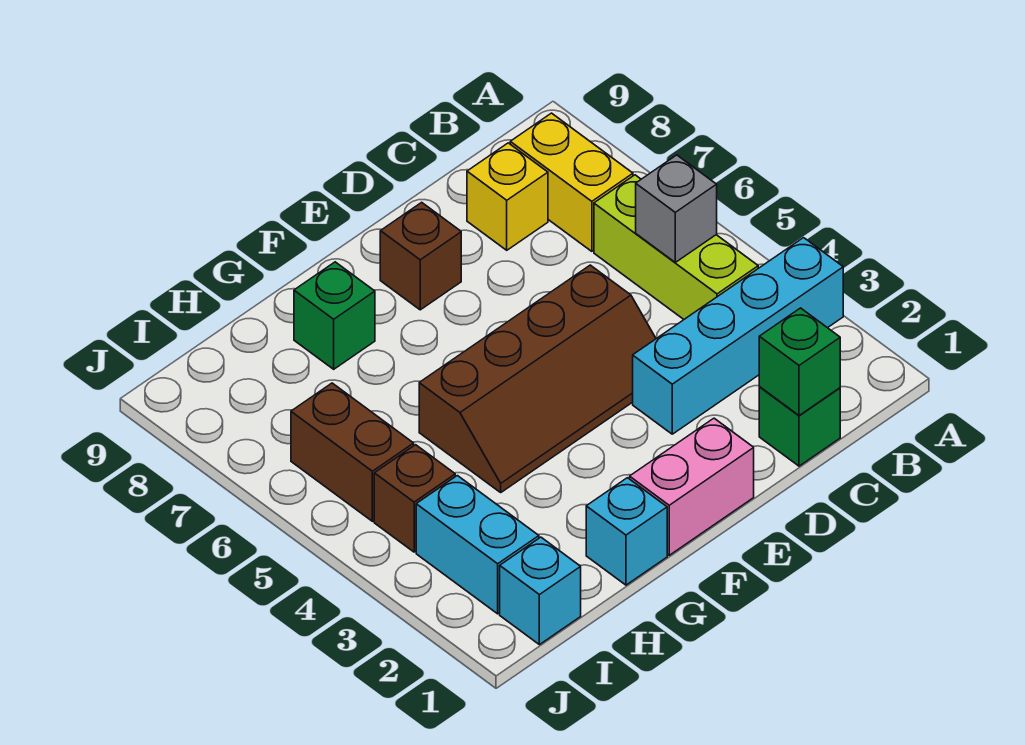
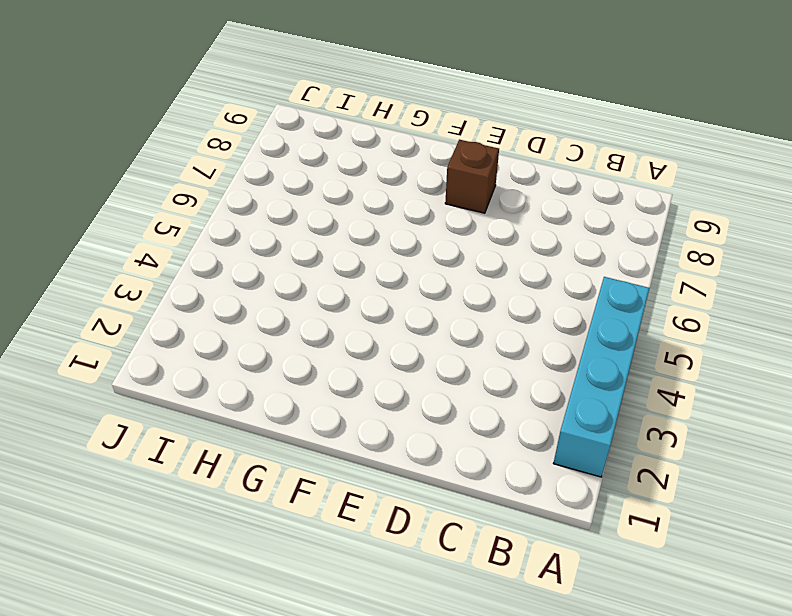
cyan brick A2:A5 level 1 -> cyan brick A3:D3 level 1
none -> lime brick B4:B6 level 1
none -> yellow brick B7:B8 level 1
none -> green brick C1 level 1

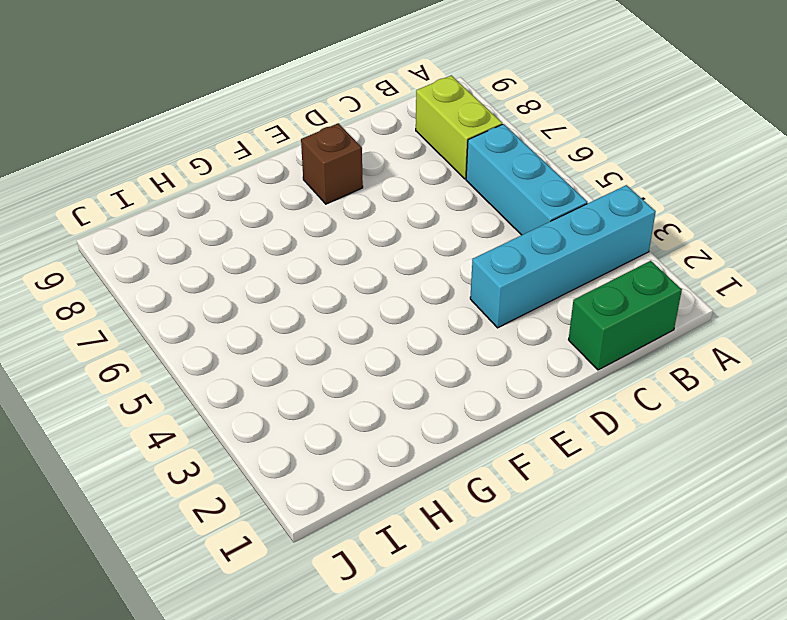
green brick B1:C1 level 1 -> green brick C1 level 1
cyan brick B4:B6 level 1 -> lime brick B4:B6 level 1
lime brick B7:B8 level 1 -> yellow brick B7:B8 level 1
none -> yellow brick C8 level 1
none -> brown slope D4:G5 level 1 top 5
none -> pink brick E1:F1 level 1

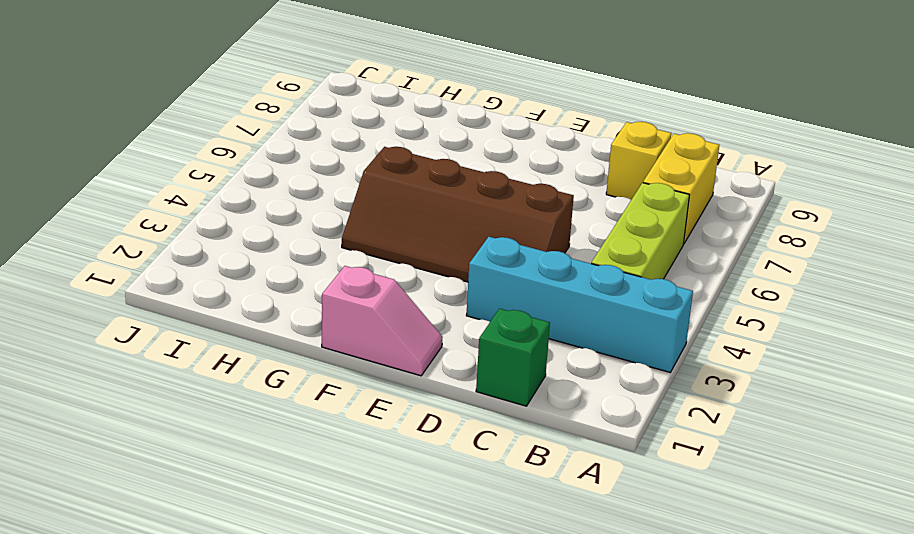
pink slope E1:F1 level 1 top F -> pink brick E1:F1 level 1
none -> brown brick E8 level 1
none -> cyan brick G1 level 1
none -> green brick G8 level 1

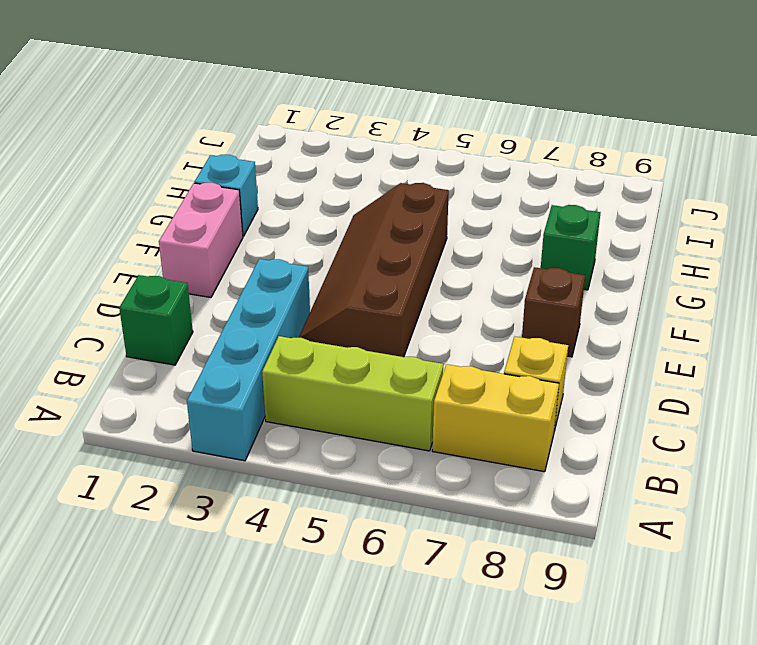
none -> cyan brick I1 level 1
none -> cyan brick I2:I3 level 1
none -> brown brick I4 level 1

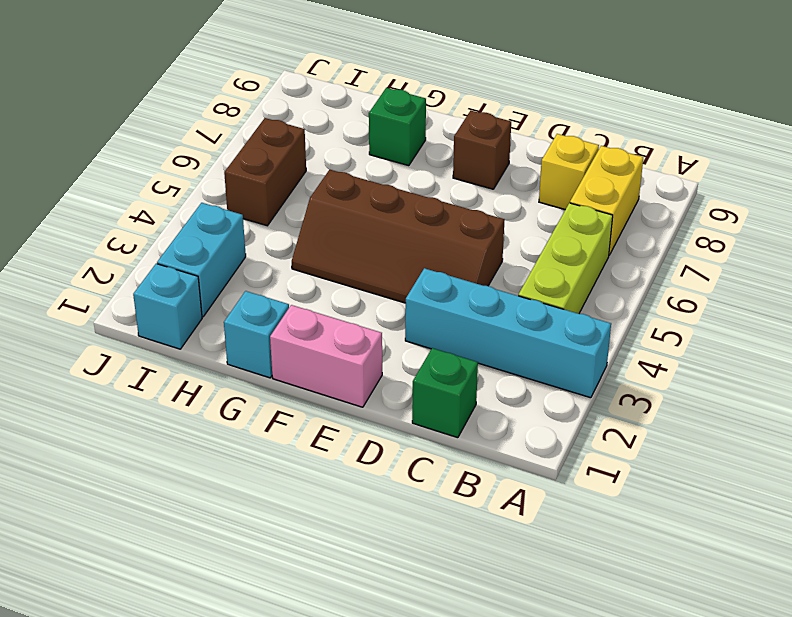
none -> brown brick I4 level 1
none -> grey brick B5 level 2
none -> green brick C1 level 2

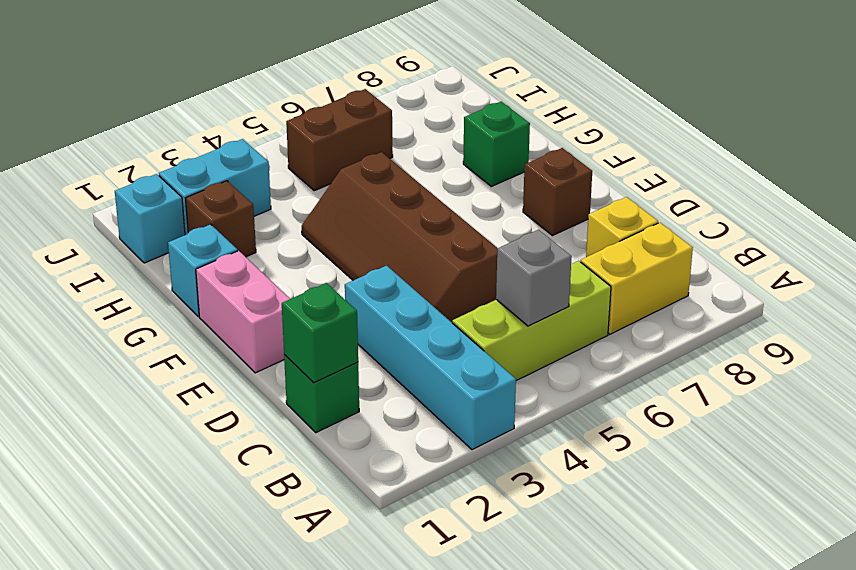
brown brick H2 level 1 -> brown brick I4 level 1

